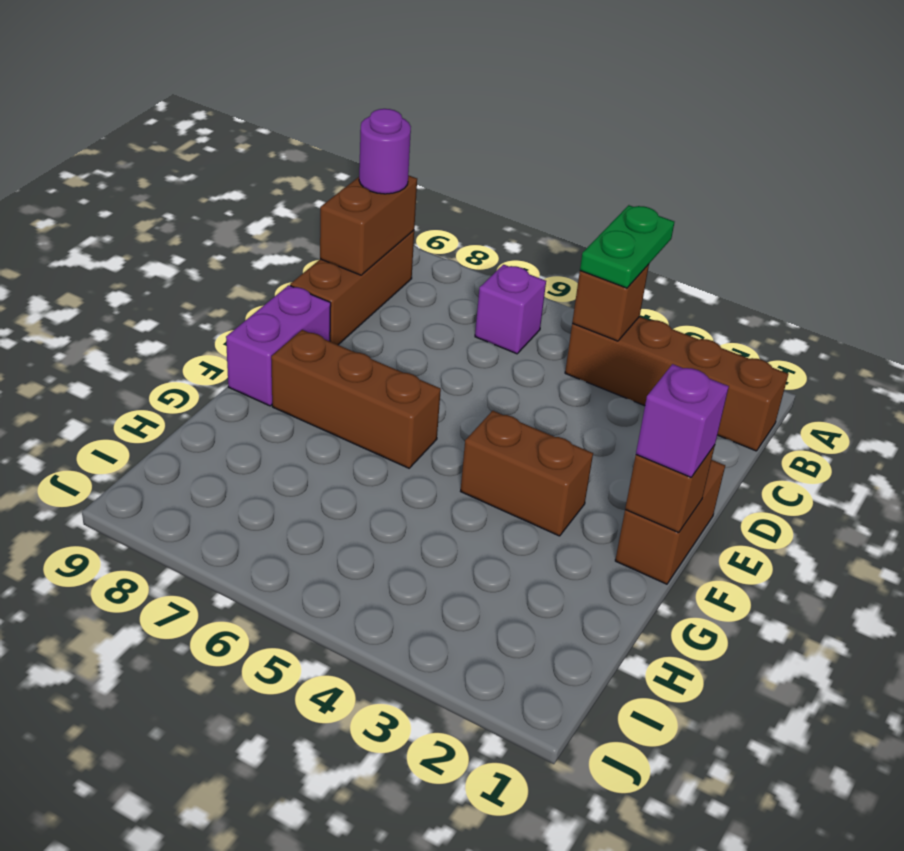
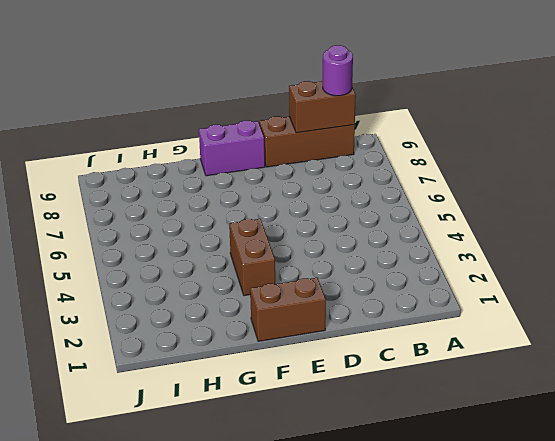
none -> brown brick B1:B4 level 1
none -> purple brick B6 level 1
none -> brown brick F6:F8 level 1

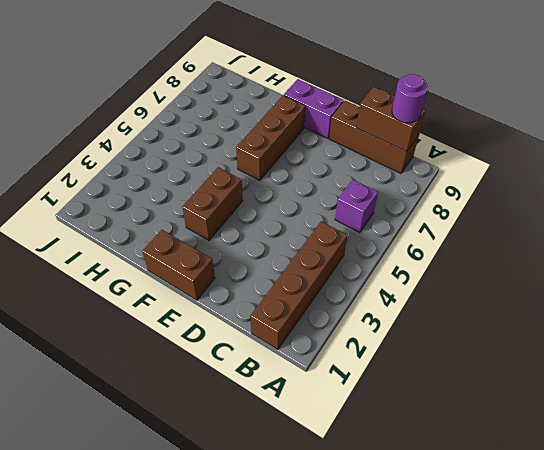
none -> brown brick B4 level 2
none -> brown brick F1 level 2
none -> green plate A4:B4 level 3

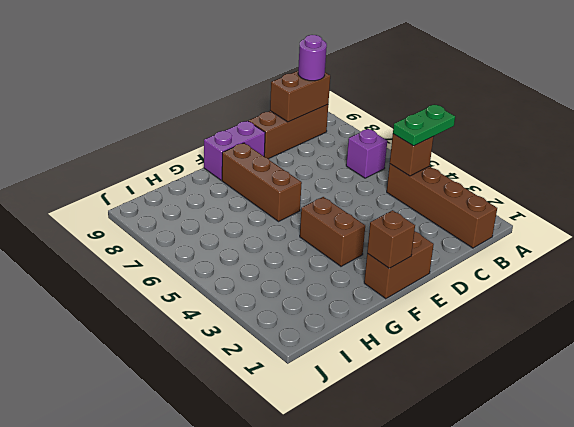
none -> purple brick F1 level 3

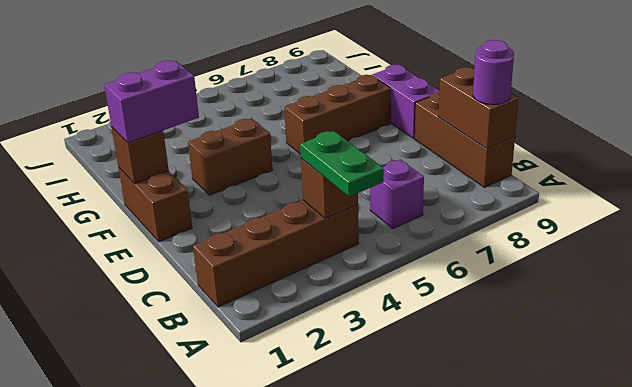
purple brick F1:F2 level 3 -> purple brick F1 level 3

